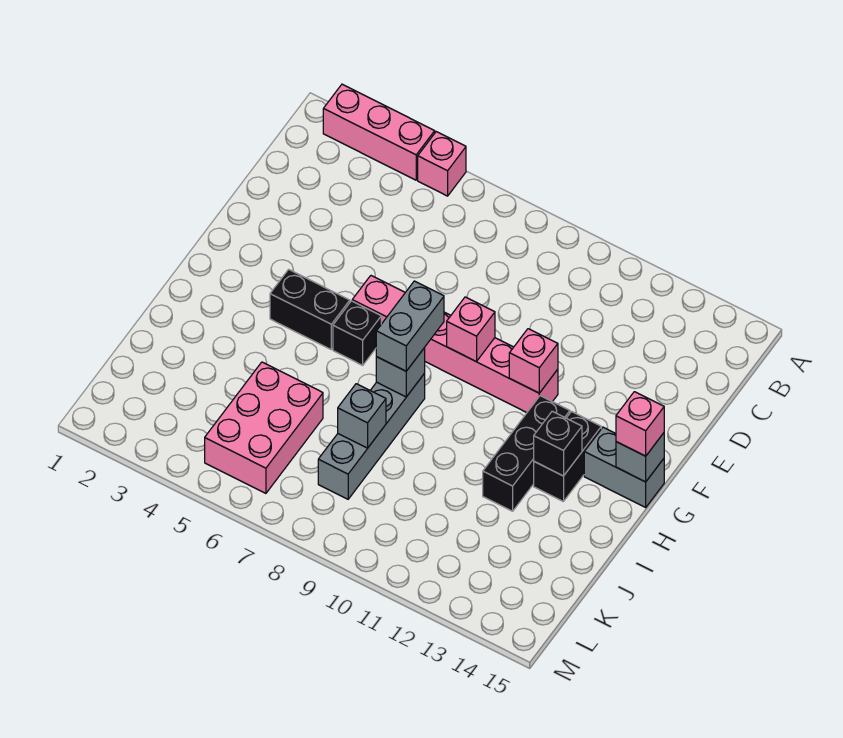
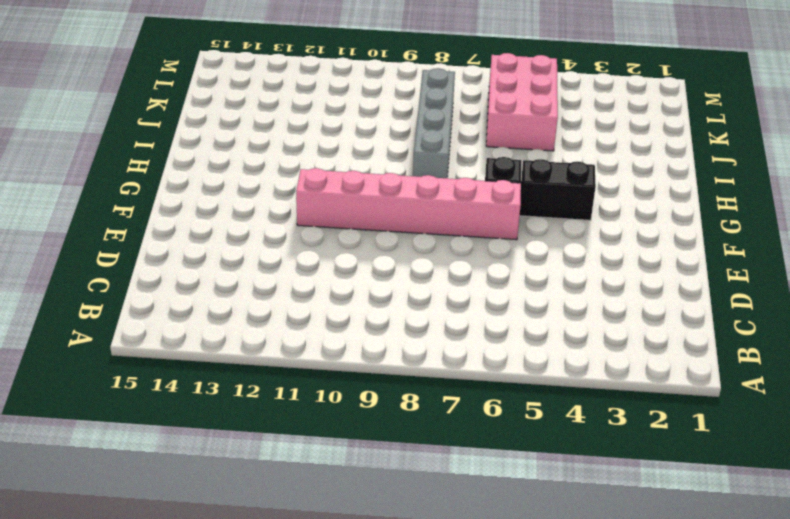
none -> pink brick A2:A4 level 1
none -> pink brick A5 level 1
none -> black brick G12:I12 level 1

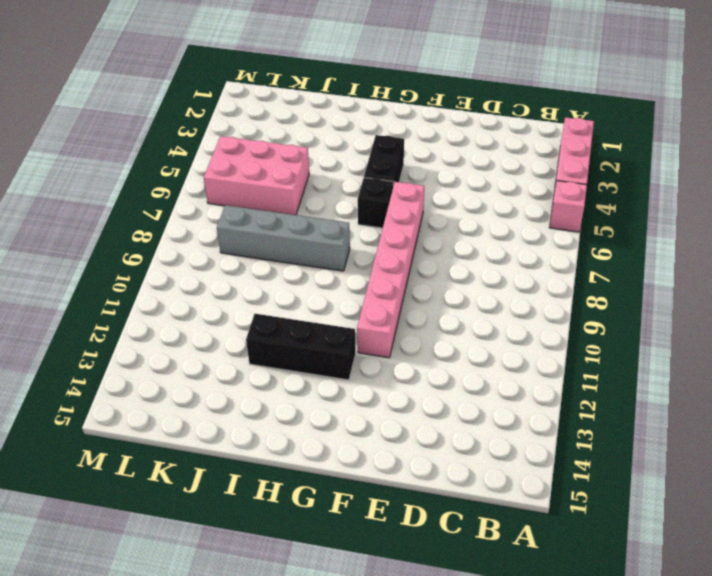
none -> black brick G13:H13 level 1
none -> grey brick G14:G15 level 1
none -> pink brick F9 level 2

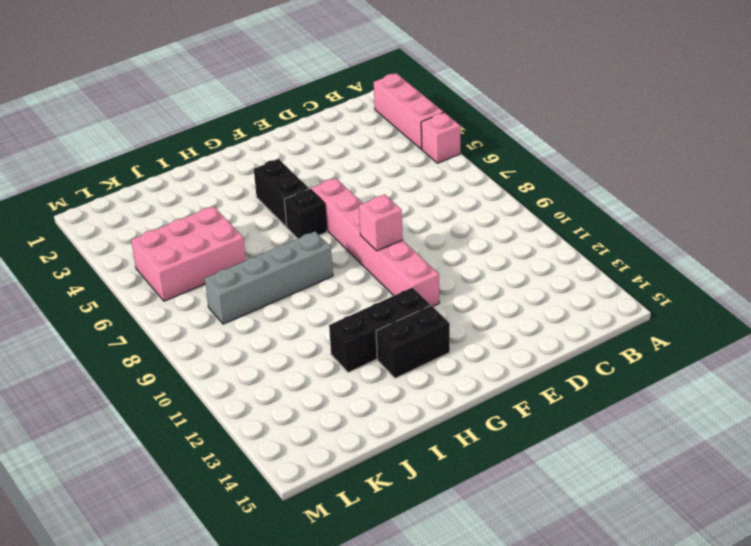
none -> grey brick G14:G15 level 1
none -> pink brick F11 level 2
none -> grey brick G15 level 2

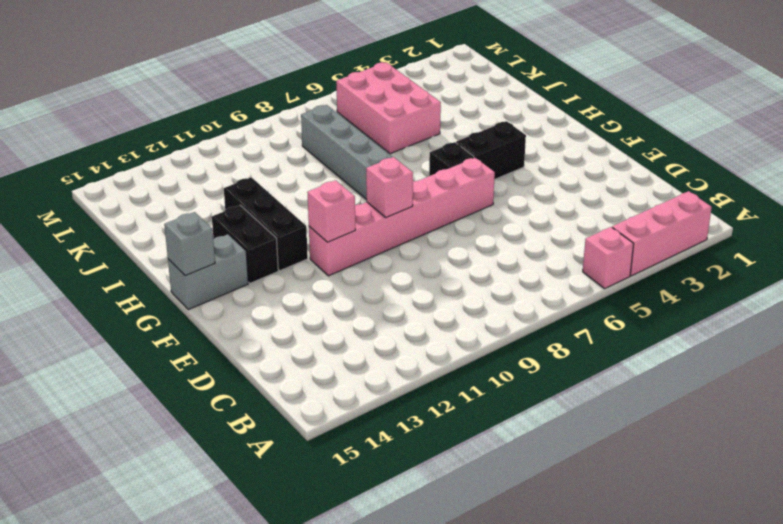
none -> grey brick H8 level 2
none -> black brick H13 level 2
none -> grey brick J8 level 2

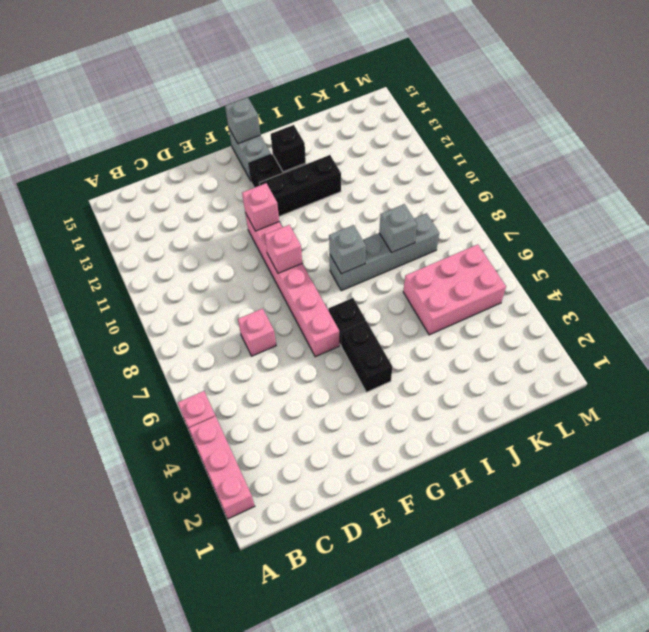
pink brick D7 level 1 -> pink brick G15 level 3
none -> grey brick G8:H8 level 3

